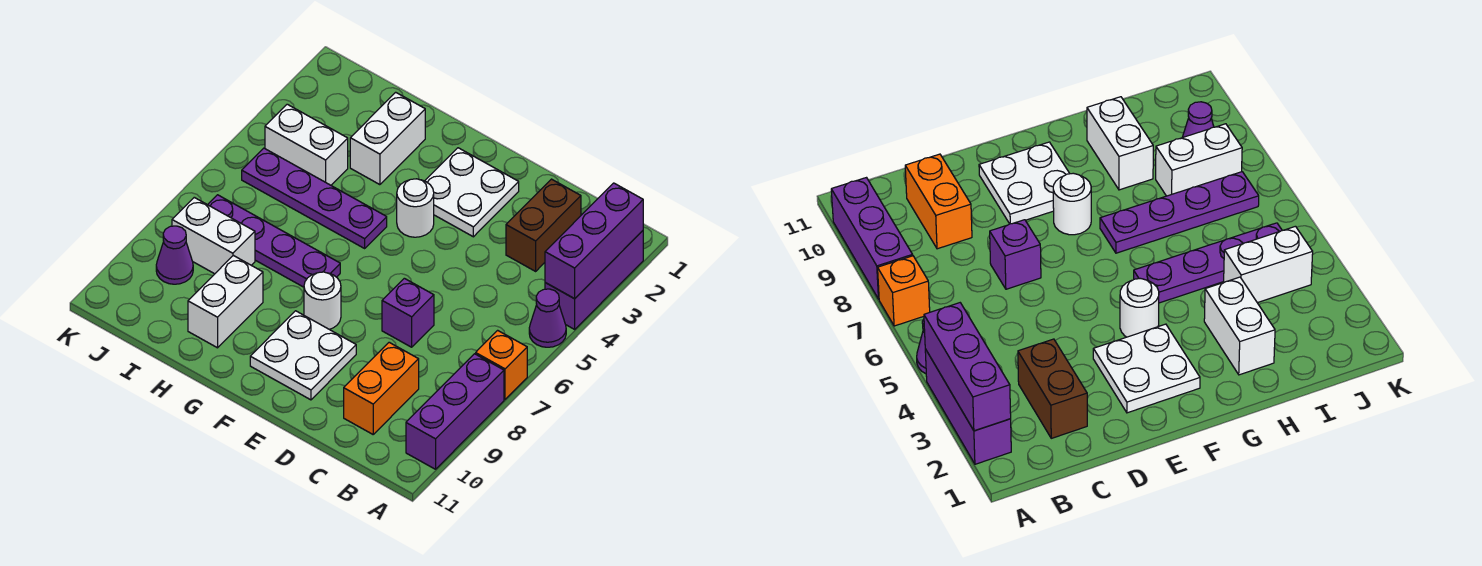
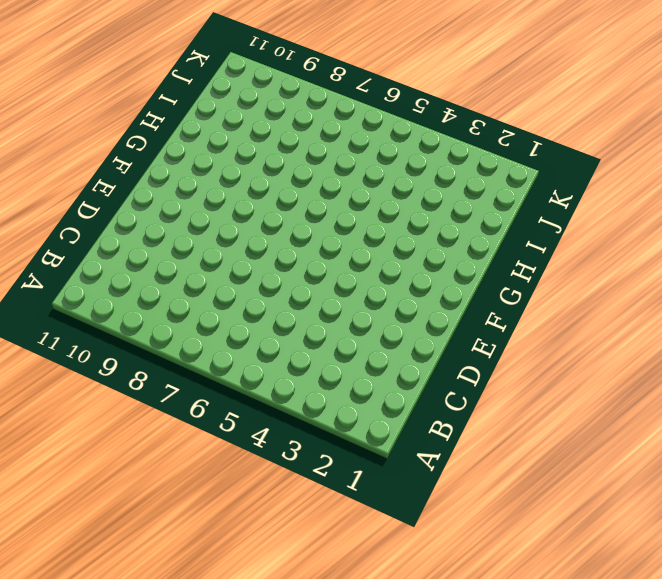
none -> purple brick A2:A4 level 1
none -> purple cone A5 level 1
none -> orange brick A7 level 1

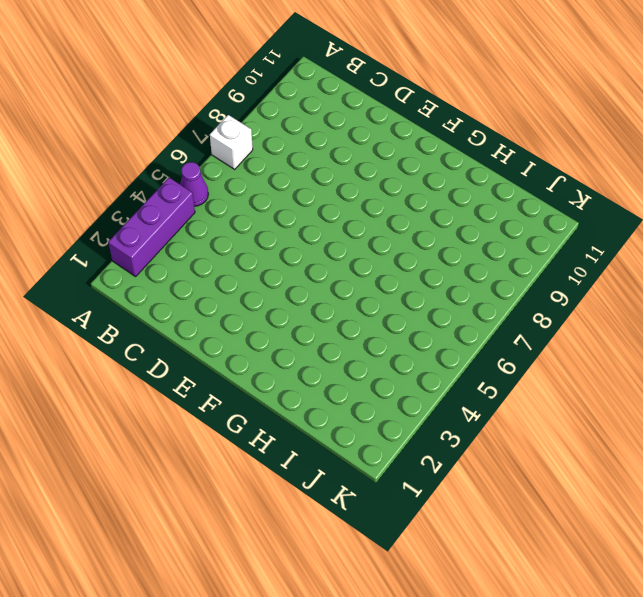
white brick A7 level 1 -> orange brick A7 level 1
none -> purple brick A8:A10 level 1
none -> brown brick C2:C3 level 1
none -> orange brick C9:C10 level 1

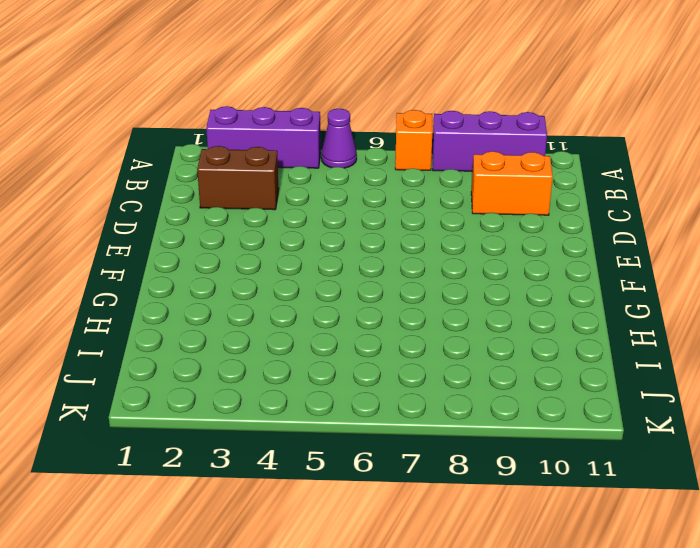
none -> purple brick D7 level 1
none -> white plate E2:F3 level 1
none -> white plate E9:F10 level 1

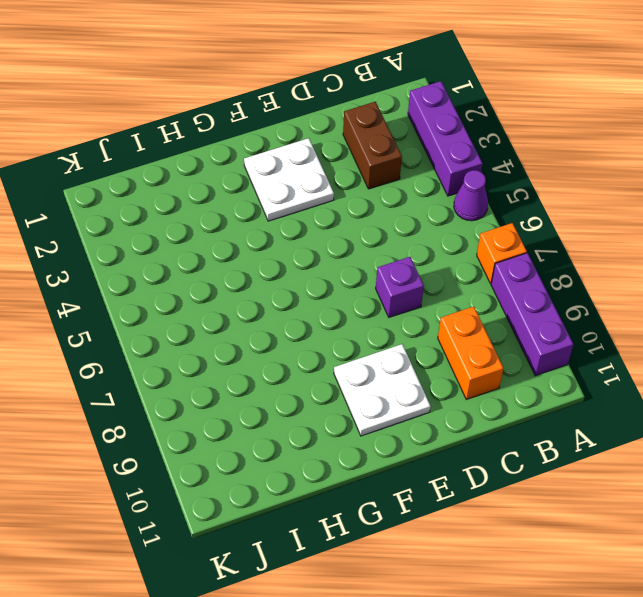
none -> white round brick F4 level 1
none -> white round brick F8 level 1
none -> purple plate G5:J5 level 1

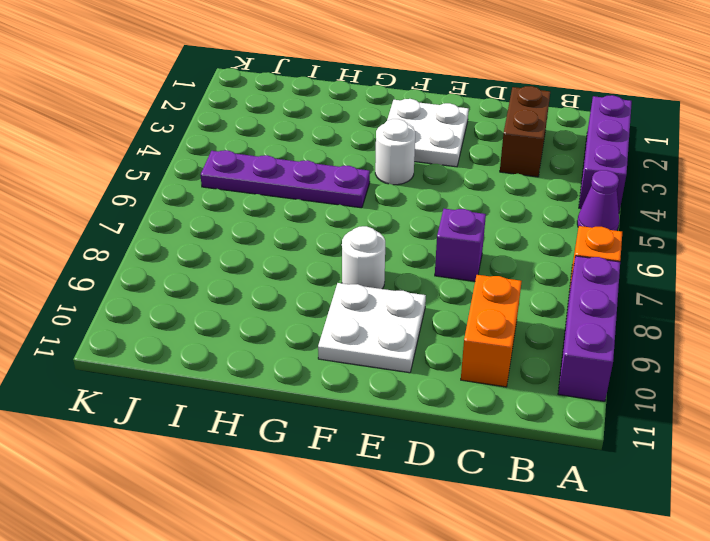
none -> purple plate G7:J7 level 1
none -> white brick H2:H3 level 1
none -> white brick H9:H10 level 1

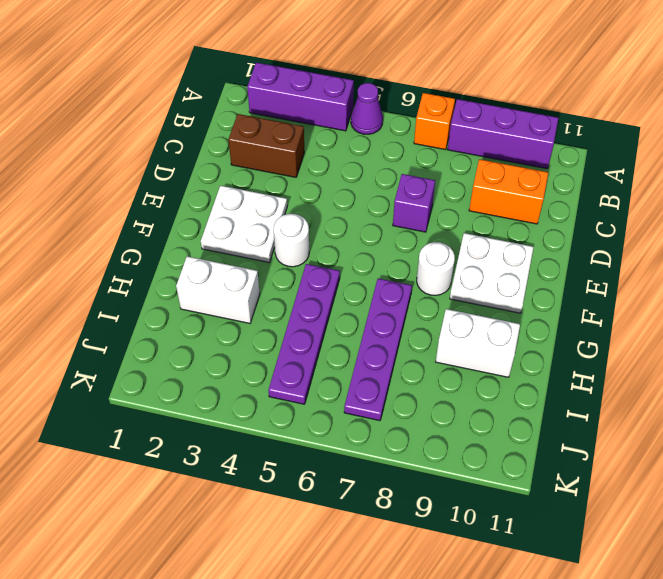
none -> white brick I4:J4 level 1
none -> white brick I8:J8 level 1
none -> purple cone J9 level 1

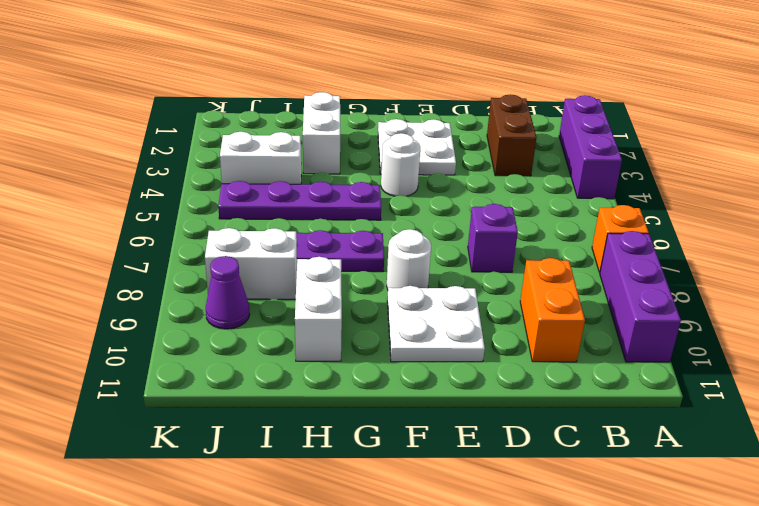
none -> purple cone A5 level 1
none -> purple brick A2:A4 level 2

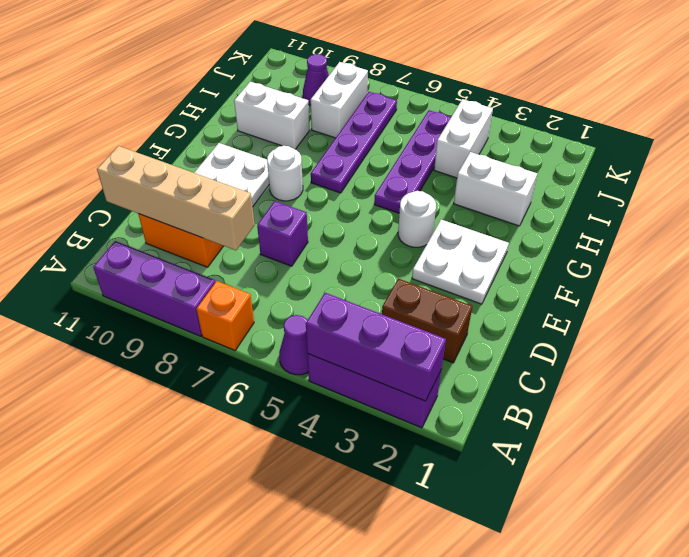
tan brick C8:C11 level 2 -> none

